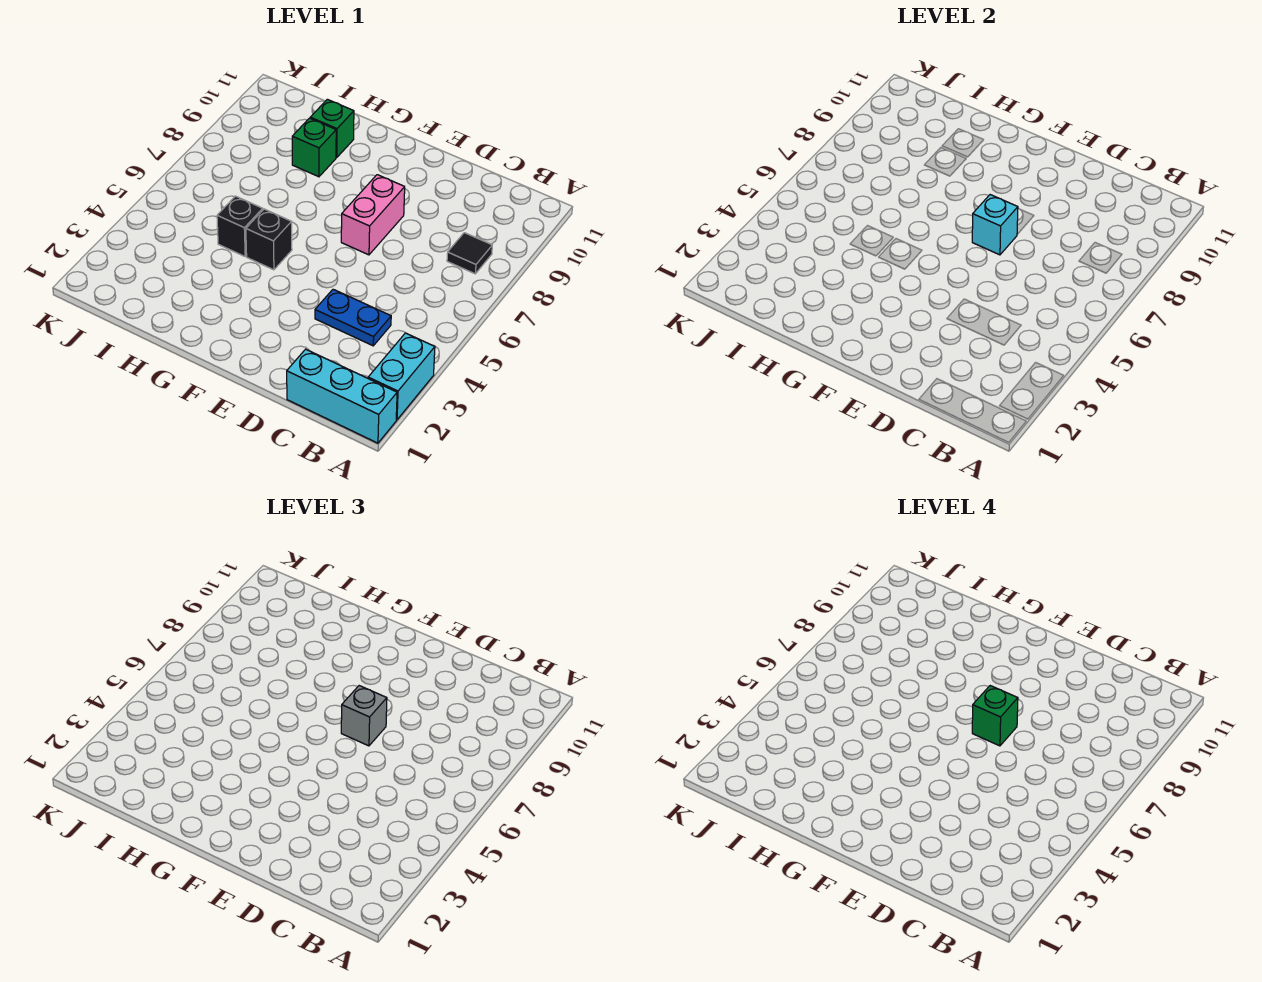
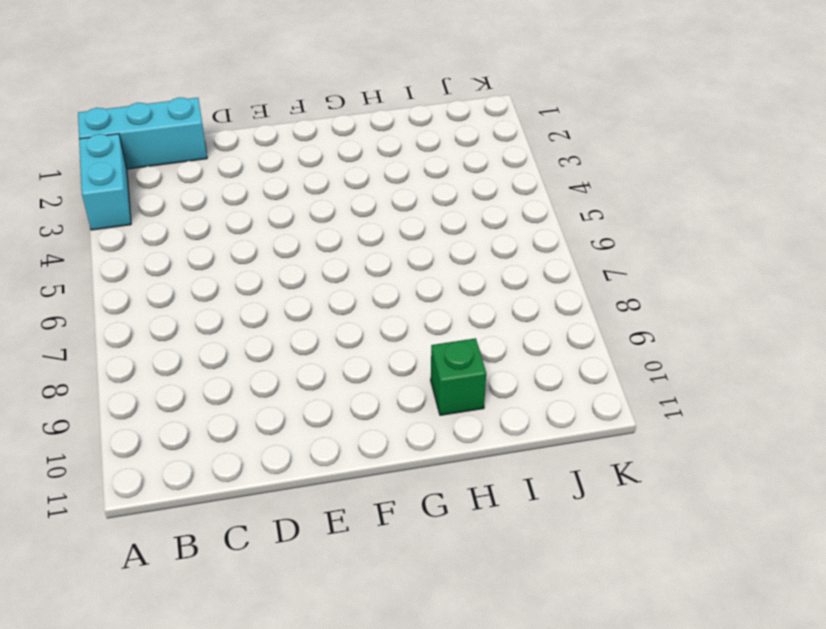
none -> black tile B8 level 1
none -> blue plate C4:D4 level 1
none -> pink brick E7:E8 level 1

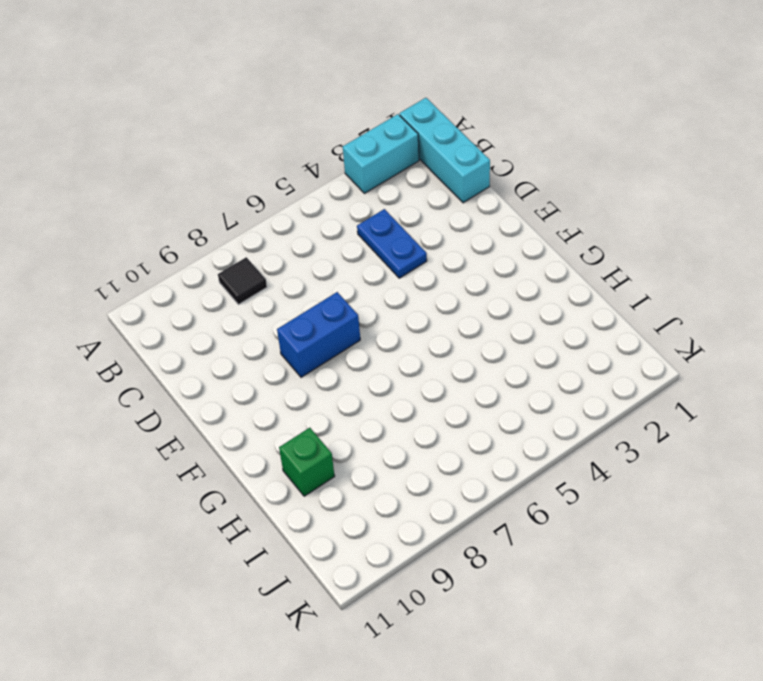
blue brick E7:E8 level 1 -> pink brick E7:E8 level 1
none -> black brick G5 level 1
none -> black brick H5 level 1
none -> green brick H9 level 1

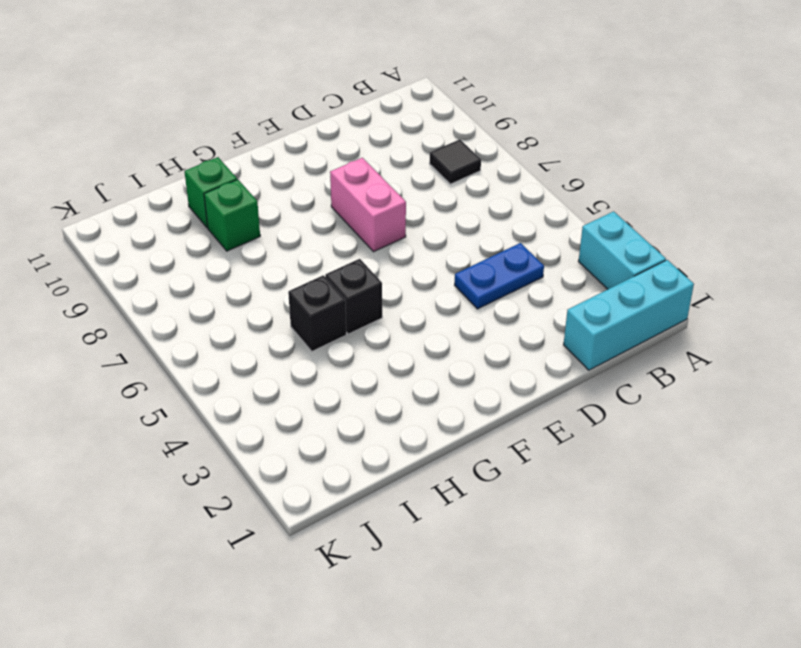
none -> cyan brick E7 level 2
none -> grey brick E7 level 3
none -> green brick E7 level 4

